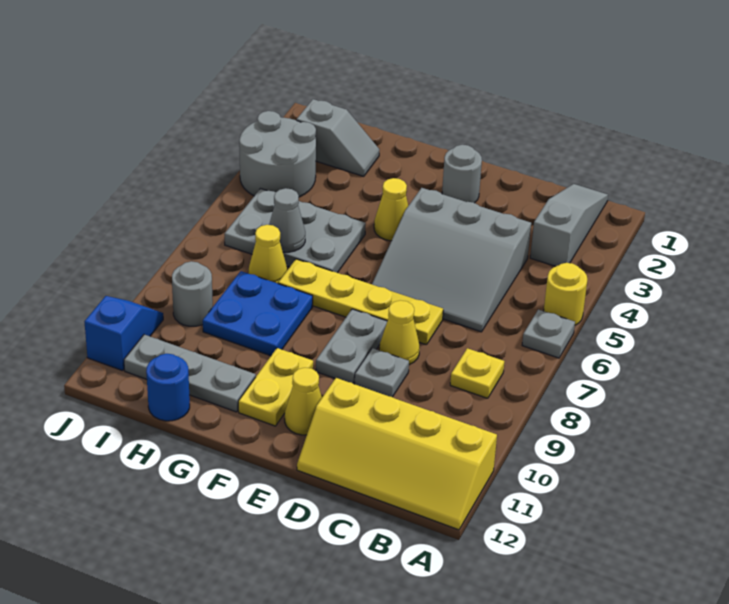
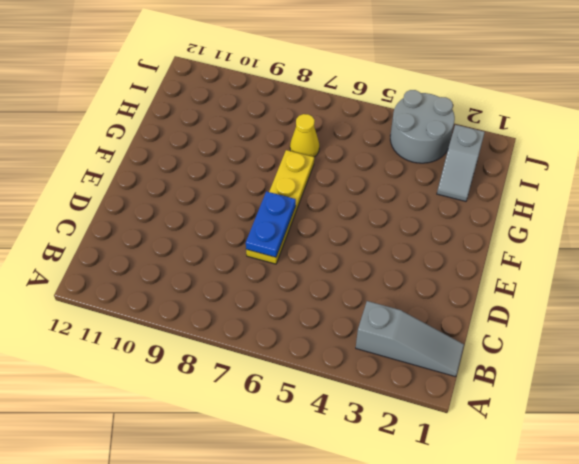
blue plate D7:E7 level 2 -> none
none -> yellow round brick A5 level 1
none -> grey plate A6 level 1
none -> yellow slope A11:D12 level 1 top 11

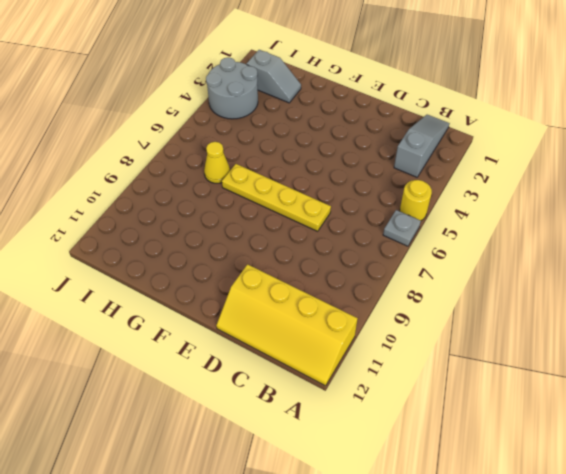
none -> yellow plate B8 level 1
none -> grey slope C4:E6 level 1 top 4
none -> yellow cone D8 level 1

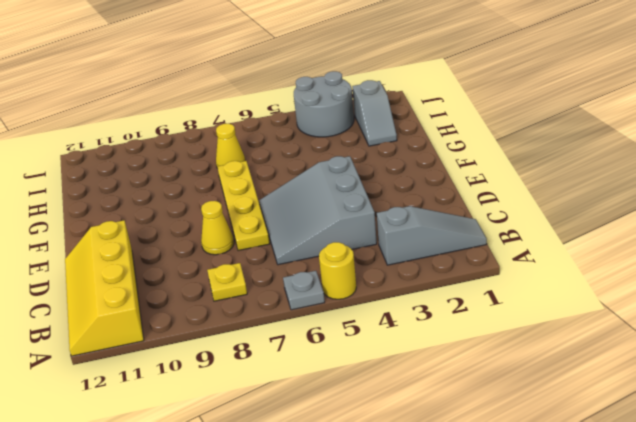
none -> grey plate D9 level 1
none -> grey round brick E2 level 1
none -> grey plate E8:E9 level 1

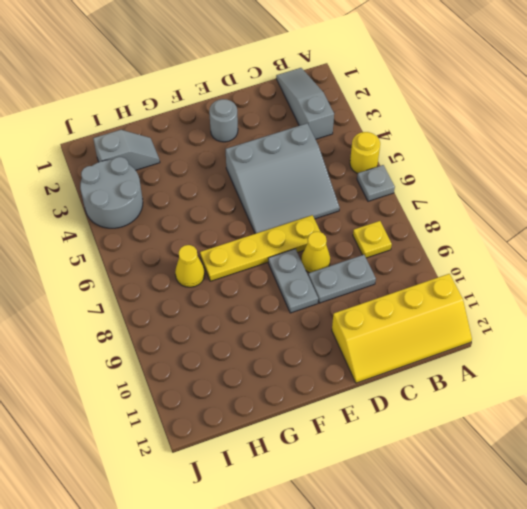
grey plate C9:D9 level 1 -> grey plate D9 level 1
none -> yellow cone E11 level 1
none -> yellow cone F4 level 1
none -> yellow plate F10:F11 level 1

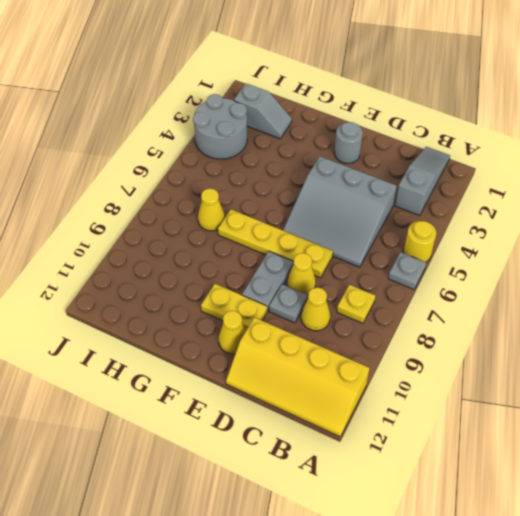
yellow cone C9 level 1 -> yellow cone F4 level 1
yellow plate E10:F10 level 1 -> yellow plate F10:F11 level 1
none -> grey plate G5:I6 level 1
none -> blue plate G8:H9 level 1
none -> grey plate G11:I11 level 1

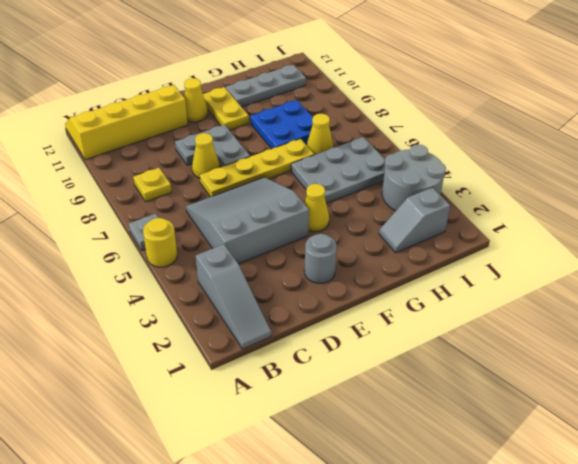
none -> blue round brick H12 level 1
none -> grey round brick I9 level 1
none -> blue slope J10:J11 level 1 top 11

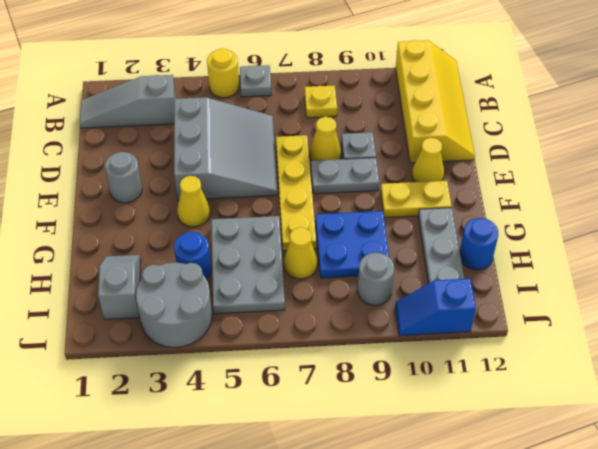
blue round brick H4 level 1 -> none
none -> grey cone H6 level 2

